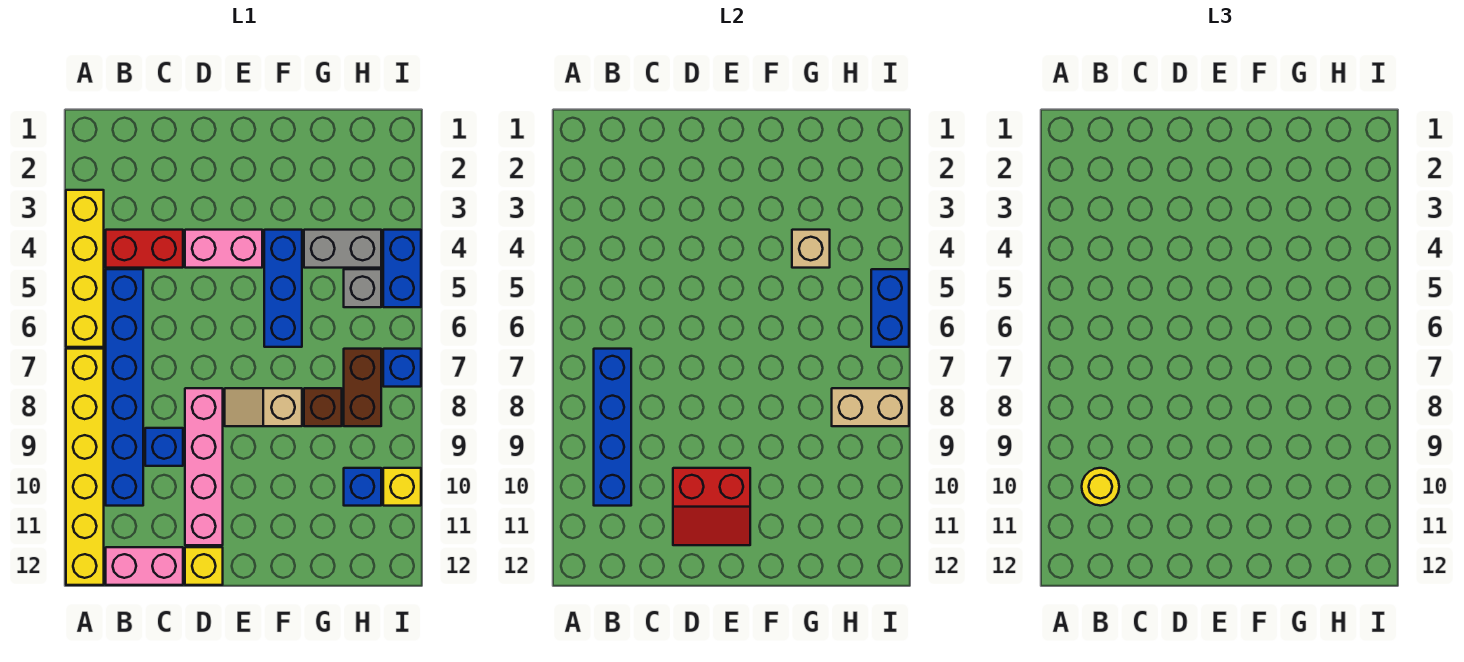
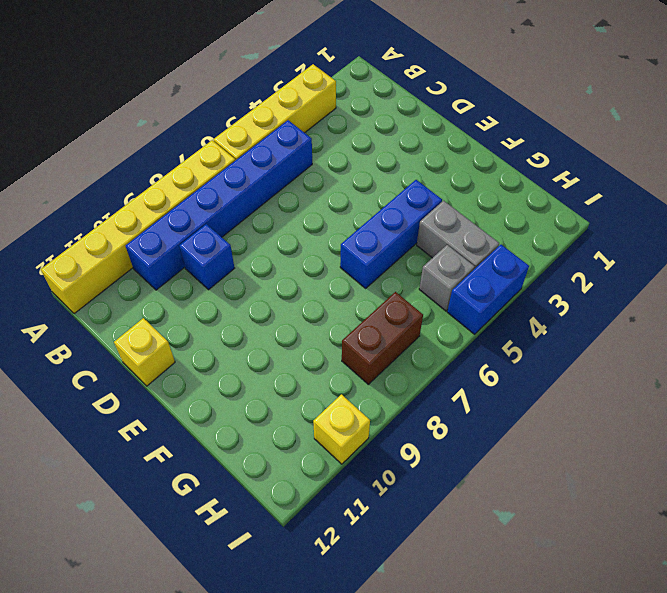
none -> red brick B4:C4 level 1
none -> pink brick B12:C12 level 1
none -> pink brick D4:E4 level 1

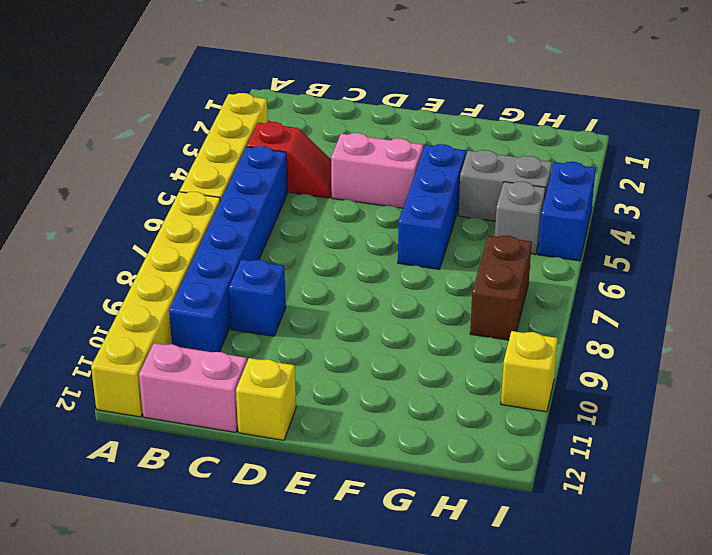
red slope B4:C4 level 1 top B -> red brick B4:C4 level 1
none -> pink brick D8:D11 level 1
none -> tan slope E8:F8 level 1 top F
none -> brown brick G8 level 1

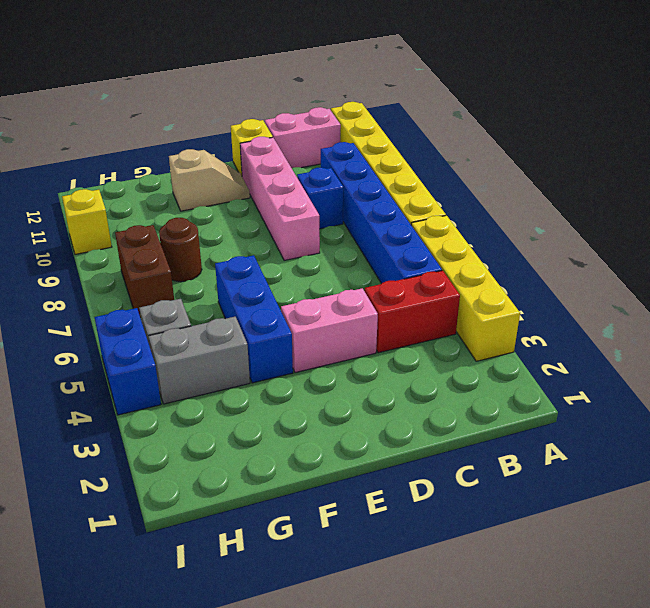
tan slope E11:F11 level 1 top F -> tan slope E8:F8 level 1 top F
brown round brick G8 level 1 -> brown brick G8 level 1
none -> blue brick H10 level 1
none -> blue brick I7 level 1
none -> blue brick B7:B10 level 2

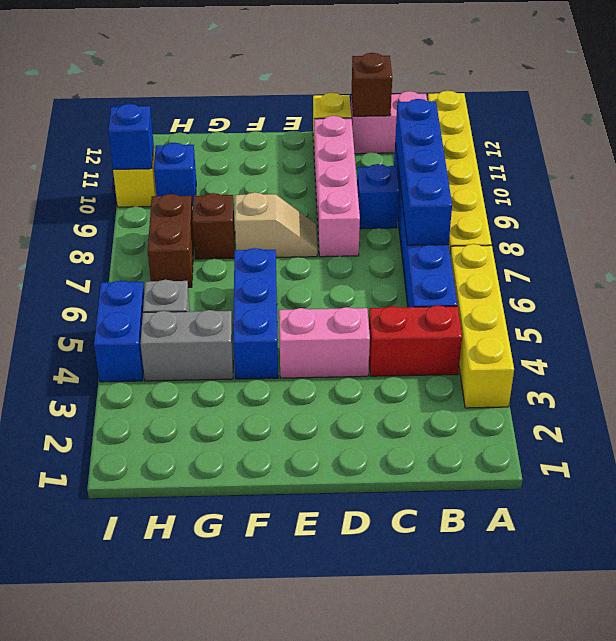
brown brick C12 level 2 -> none
blue brick I10 level 2 -> blue brick I7 level 1
none -> red slope D10:E11 level 2 top 10
none -> tan brick G4 level 2
none -> tan brick H8:I8 level 2

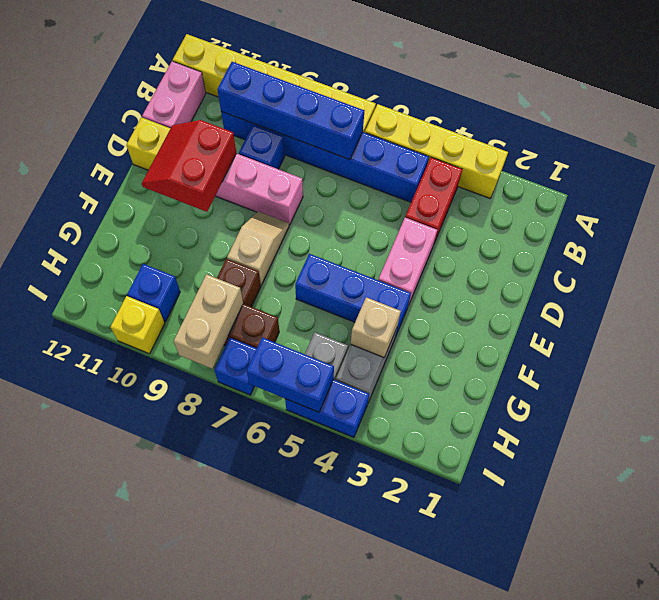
none -> yellow round brick B10 level 3

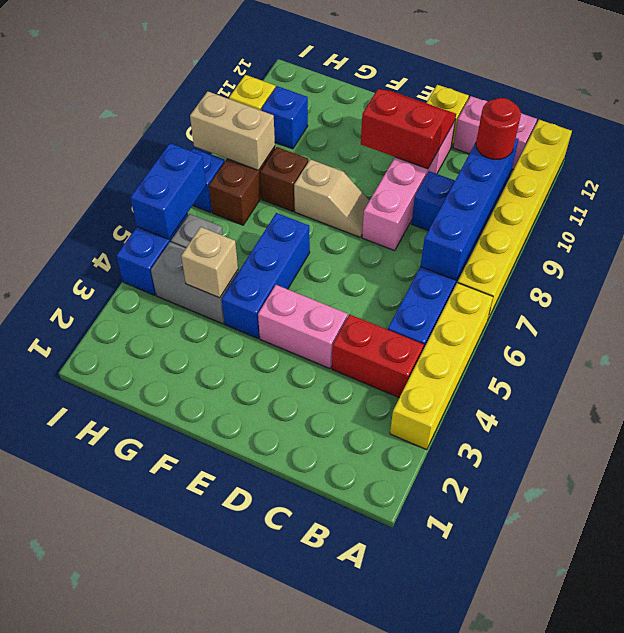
red round brick B10 level 3 -> yellow round brick B10 level 3

